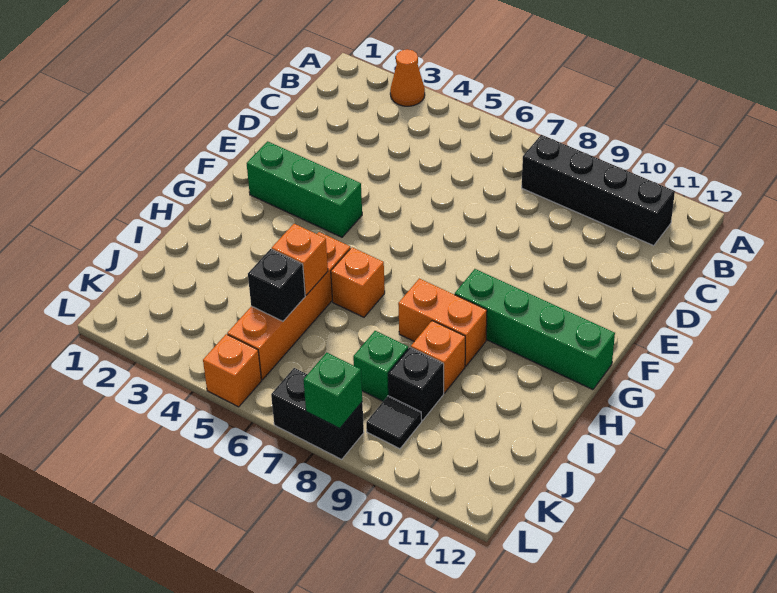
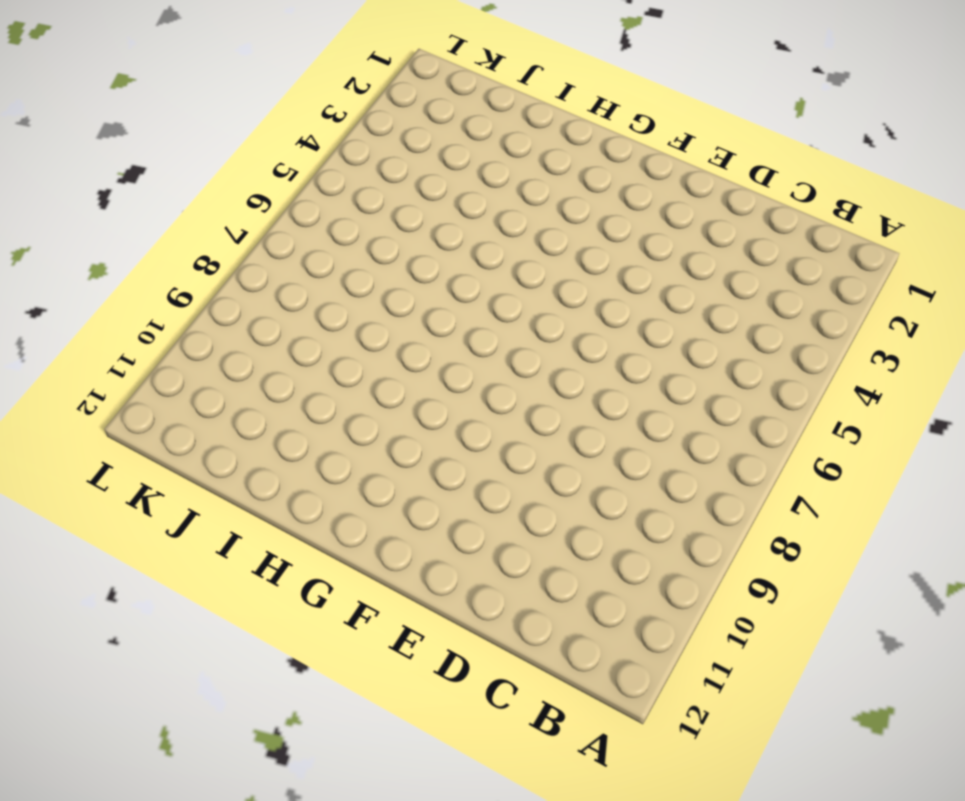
none -> orange cone A3 level 1
none -> black brick B8:B11 level 1
none -> green brick F2:F4 level 1

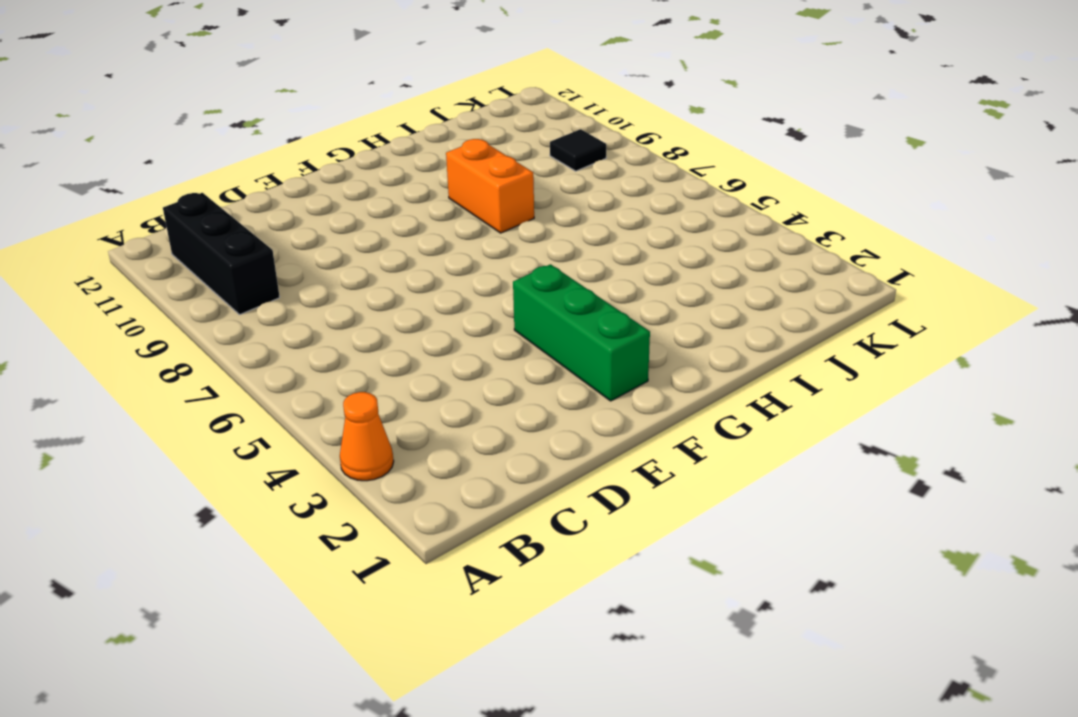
black brick B9:B11 level 1 -> black brick B8:B11 level 1
none -> green brick G9:G12 level 1
none -> orange brick H5:K5 level 1
none -> orange brick H6 level 1

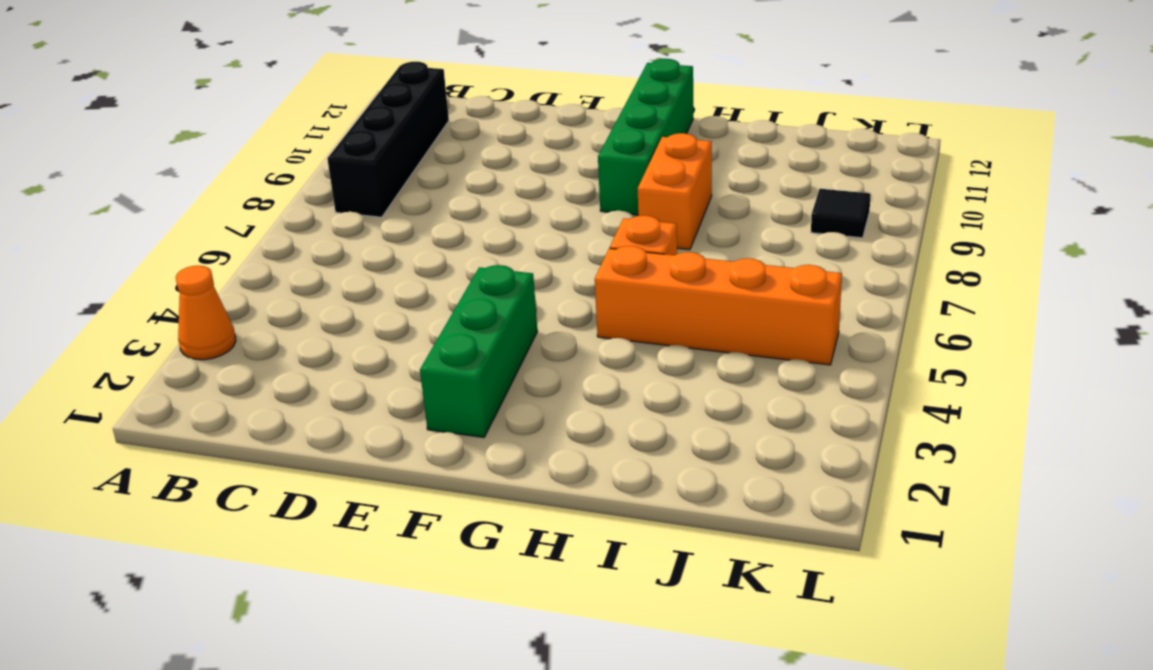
none -> orange brick I9 level 1
none -> green brick J8 level 1
none -> black brick J9 level 1

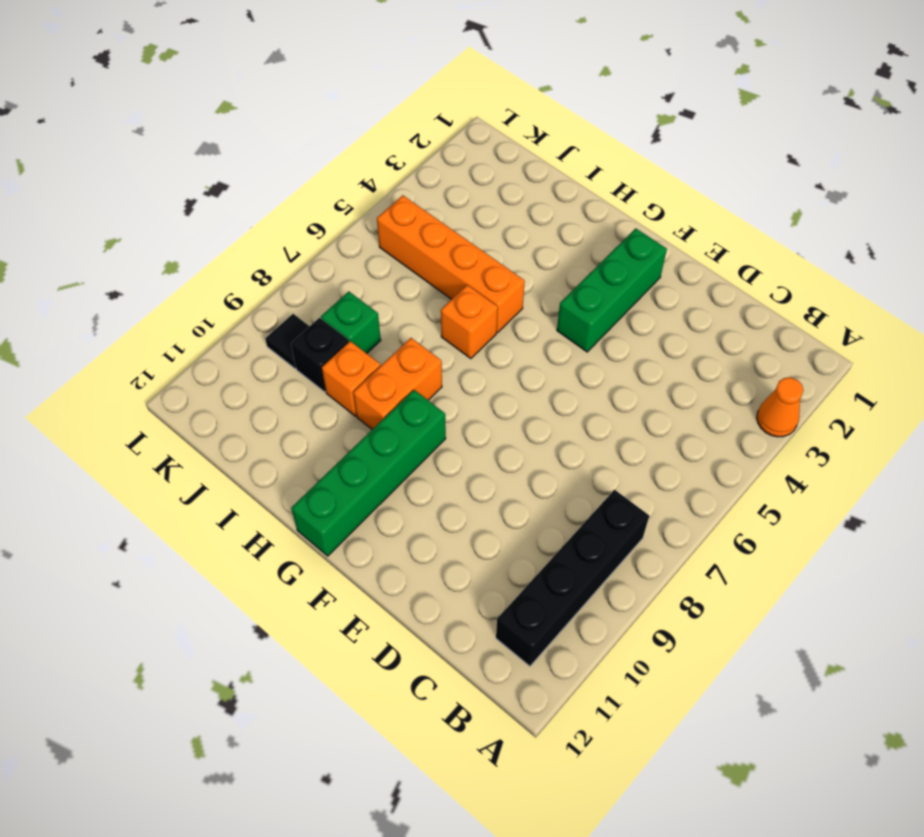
none -> orange brick L5 level 1
none -> black brick L7:L8 level 1
none -> orange brick I5 level 2

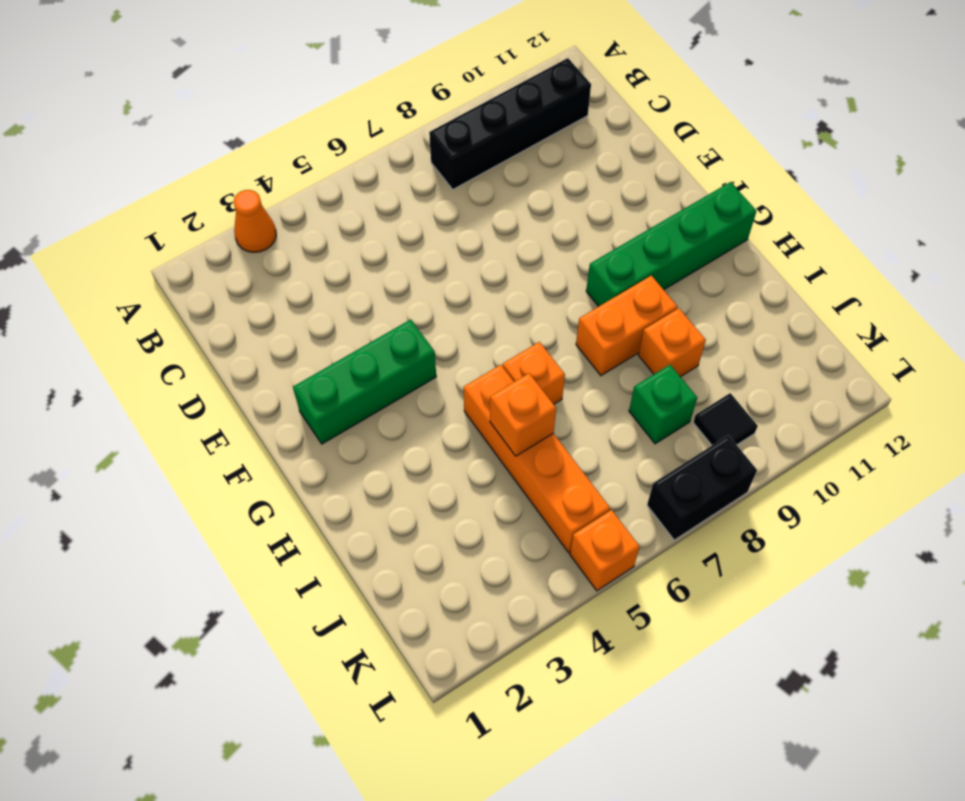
none -> black brick J9 level 1
none -> black brick J5 level 2
none -> green brick L8 level 2

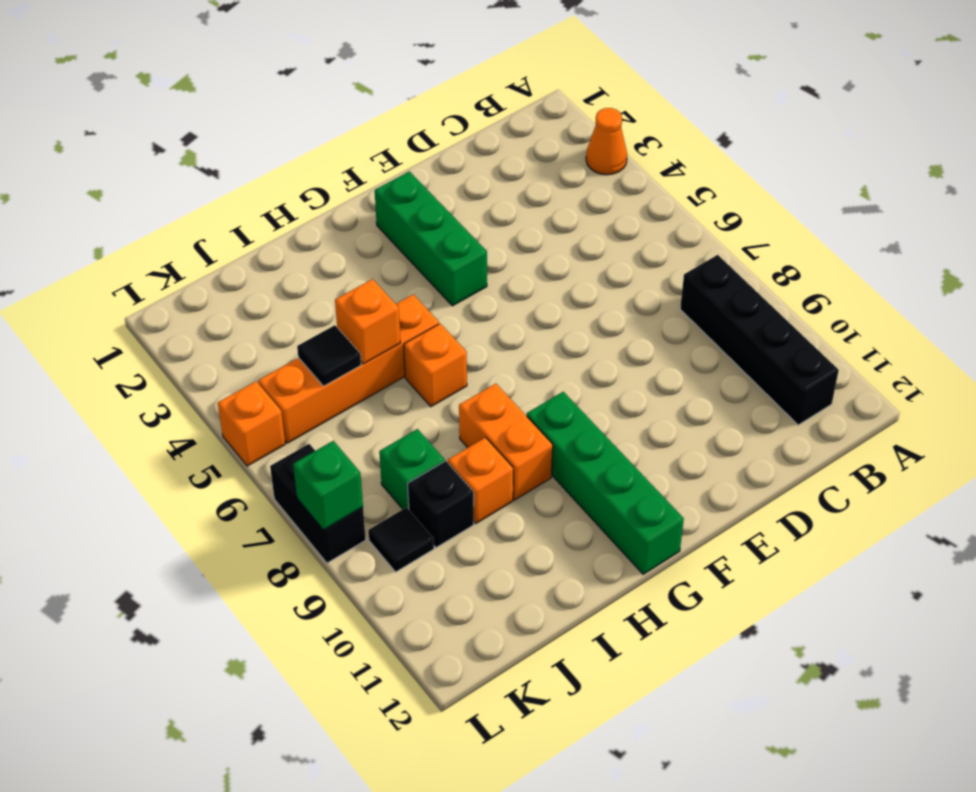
black tile J5 level 2 -> black brick J5 level 2

